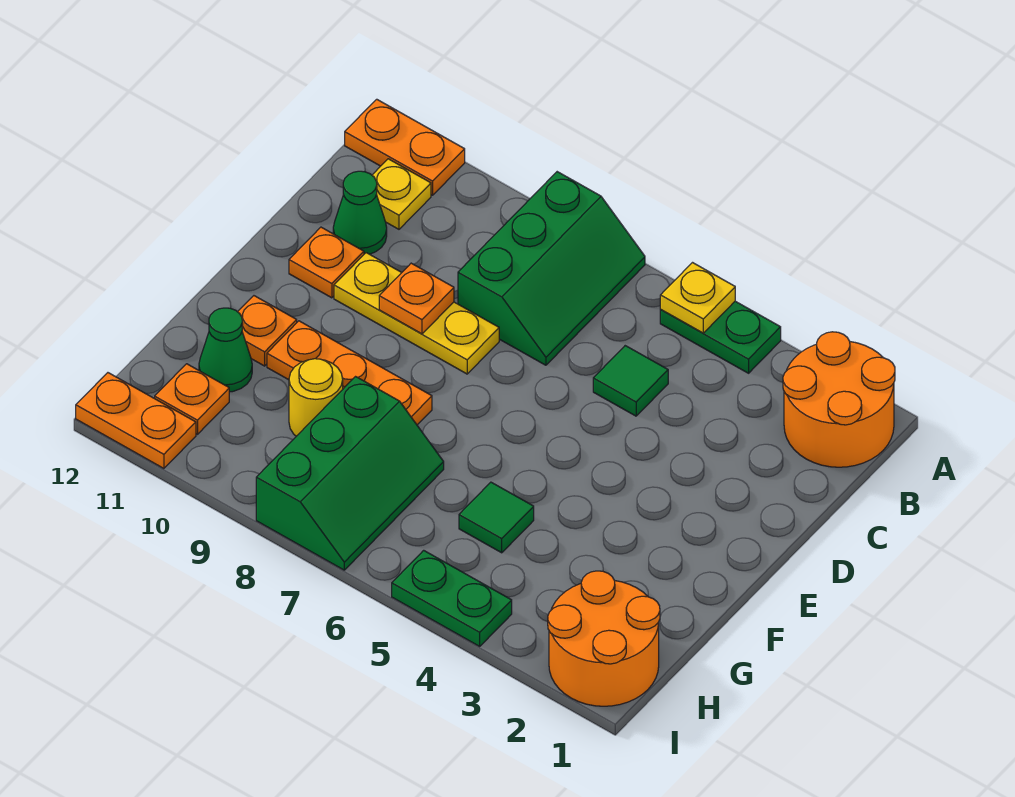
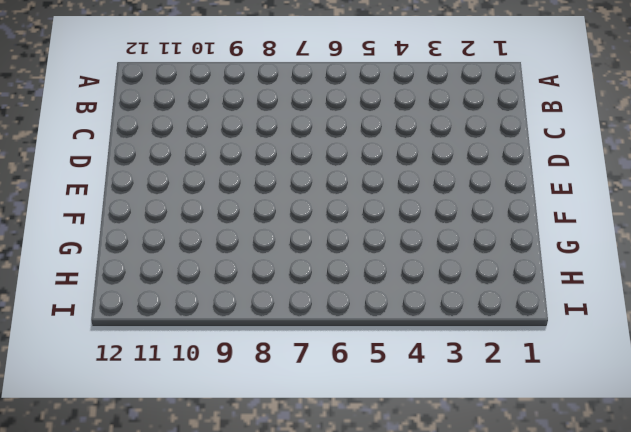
none -> orange round brick A1:B2 level 1
none -> green plate A4:A5 level 1
none -> green slope A7:C8 level 1 top 8

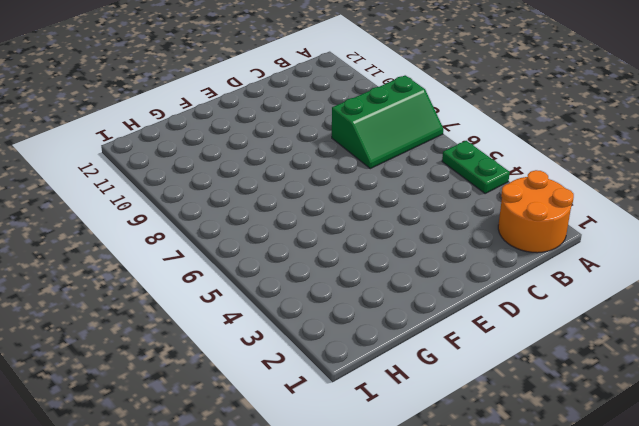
none -> orange plate A11:A12 level 1
none -> yellow plate B11 level 1
none -> green tile C5 level 1

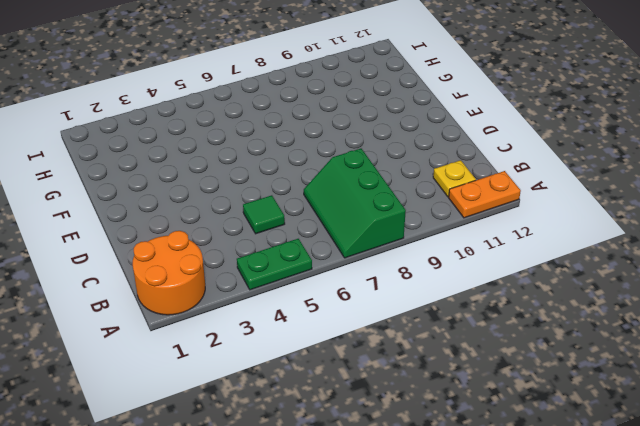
none -> green cone C11 level 1
none -> yellow plate D8:D10 level 1
none -> orange plate D11 level 1

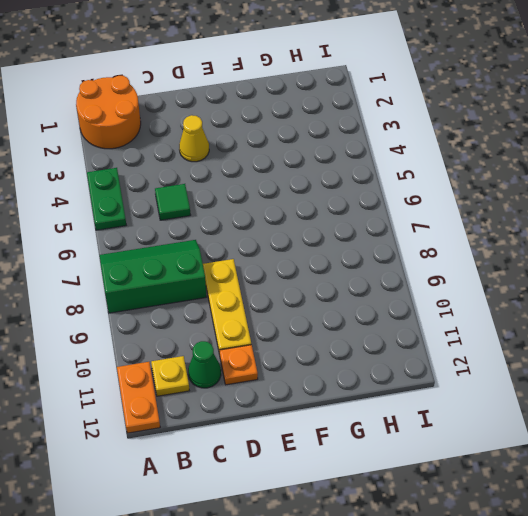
yellow cone D3 level 1 -> none
none -> orange plate F8:F10 level 1
none -> orange plate F11 level 1
none -> green tile G5 level 1

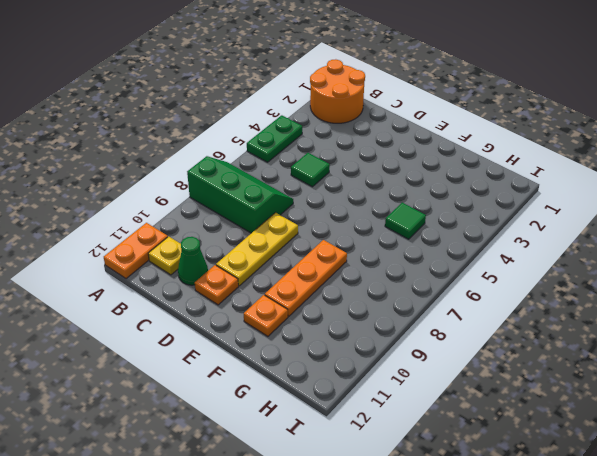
none -> green slope G7:I8 level 1 top 8
none -> yellow round brick G9 level 1
none -> green cone G11 level 1

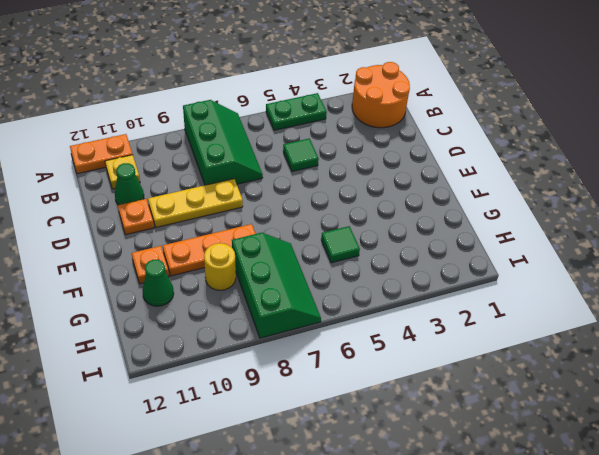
none -> orange round brick H1:I2 level 1
none -> orange plate H11 level 1
none -> green plate I4:I5 level 1

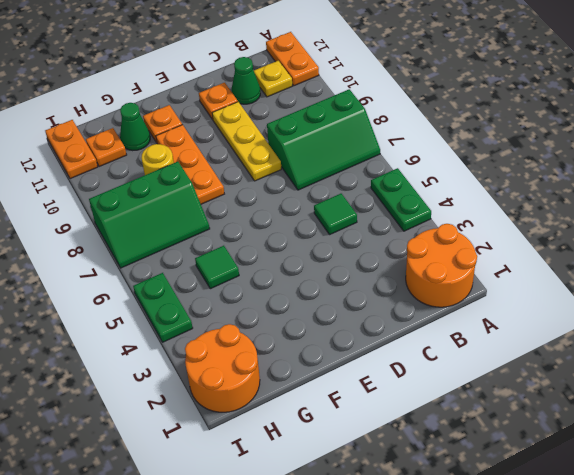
none -> yellow plate A5 level 2
none -> orange plate D9 level 2

